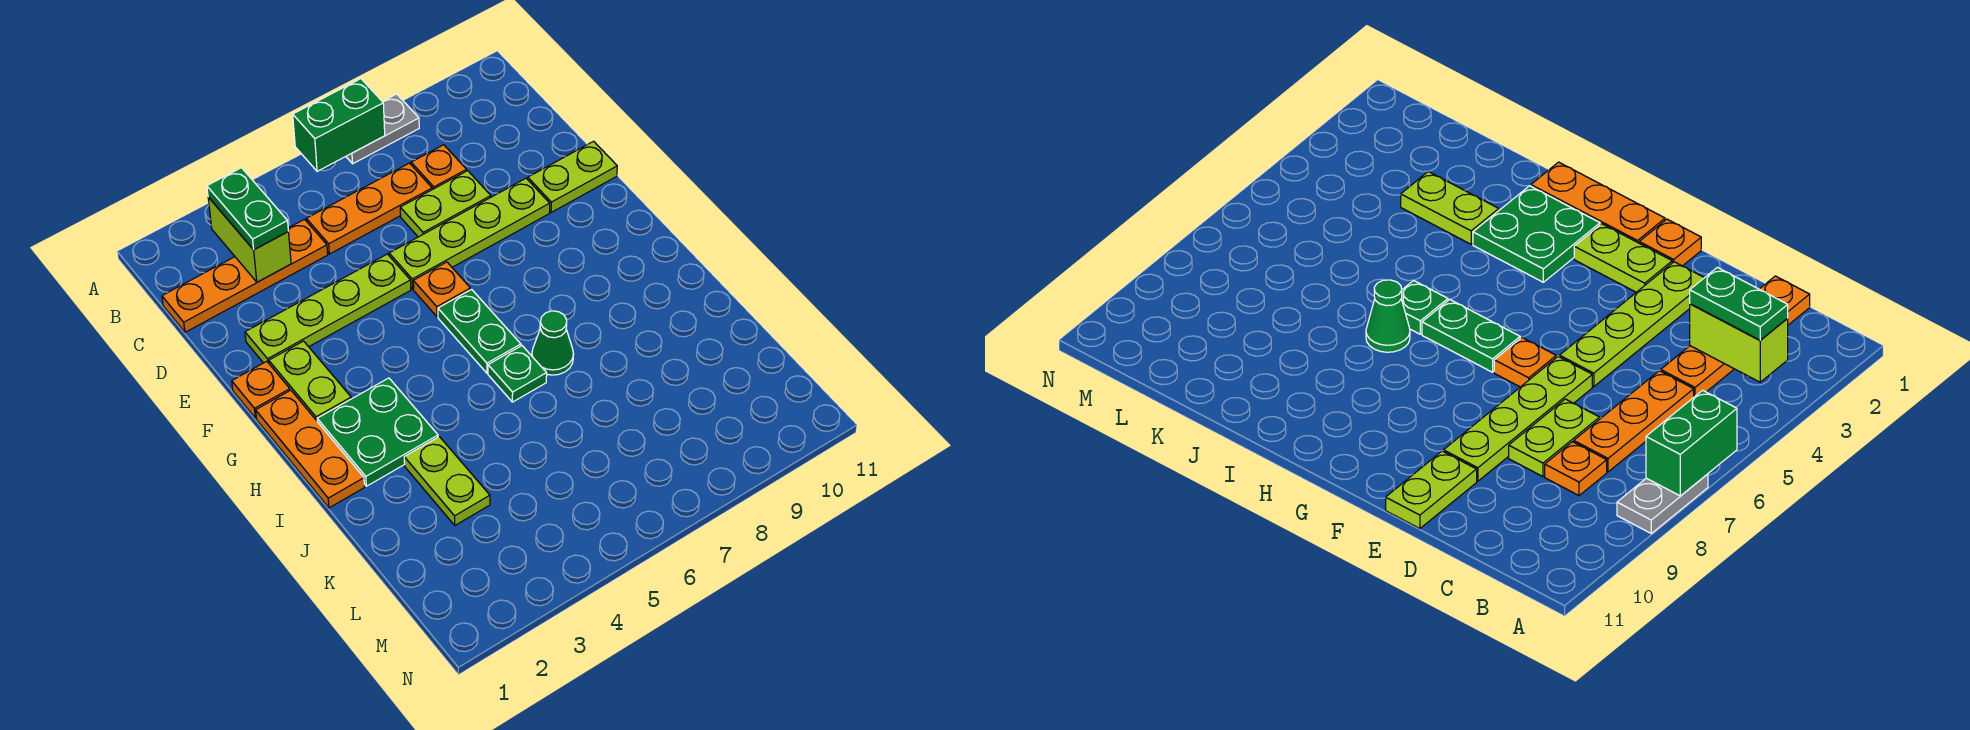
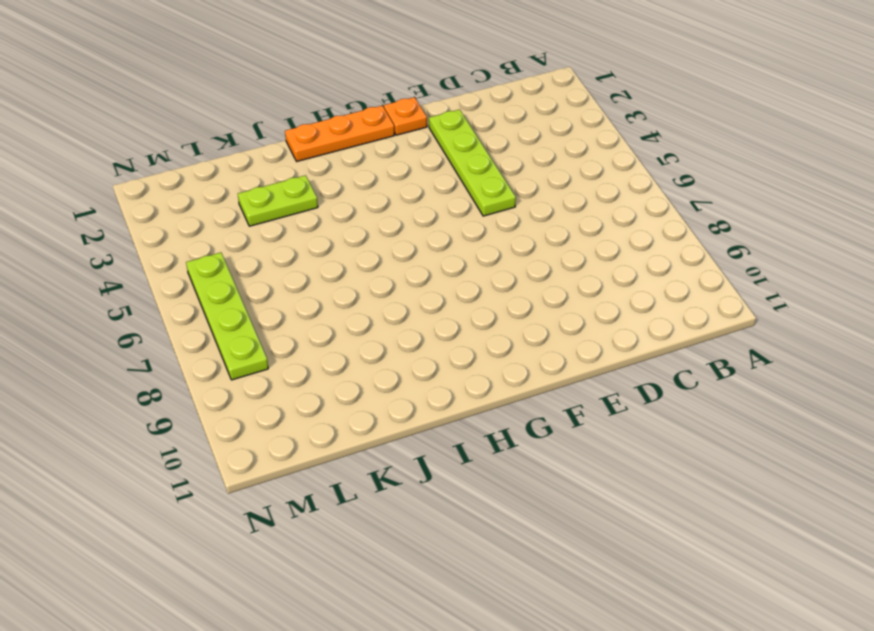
lime plate M5:M8 level 1 -> lime plate E6:E9 level 1
none -> grey plate A7:A8 level 1
none -> orange plate C1:C4 level 1
none -> orange plate C5:C7 level 1

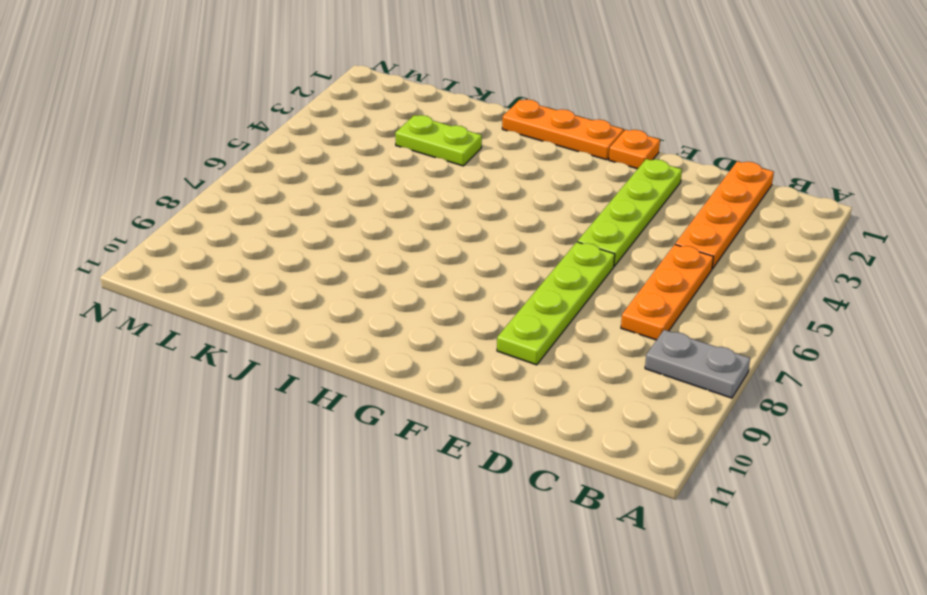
grey plate A8:B8 level 1 -> grey plate A7:A8 level 1
none -> orange plate C8 level 1
none -> lime plate D7:D8 level 1
none -> lime plate E10:E11 level 1

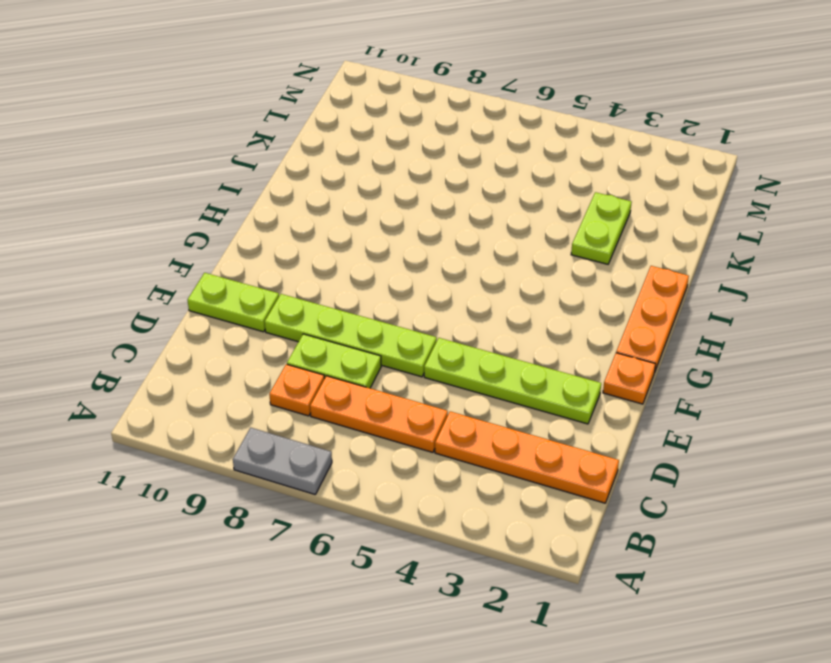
none -> lime plate F2:G2 level 1
none -> orange plate F6 level 1
none -> green plate G6:H6 level 1

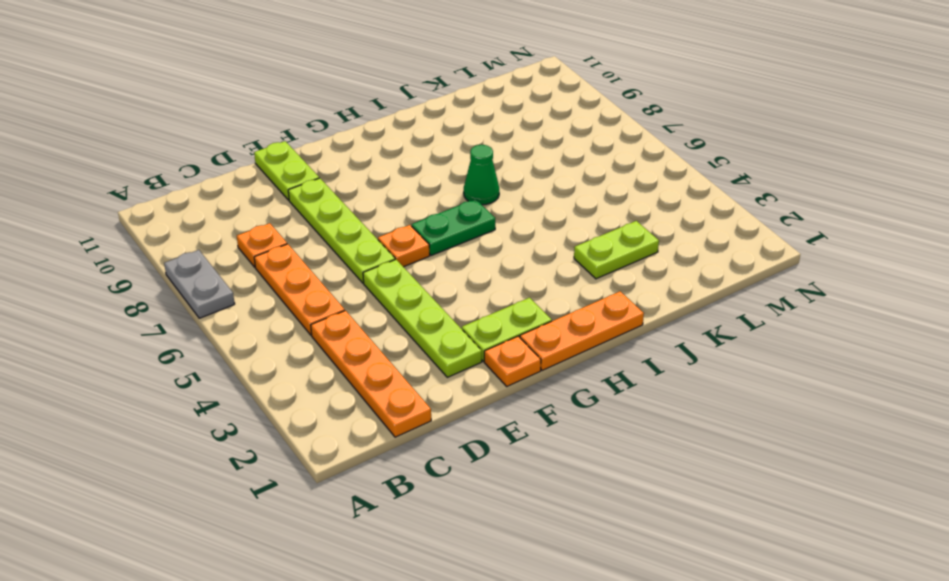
none -> lime plate D7:D8 level 1
none -> green plate H2:I3 level 1
none -> green plate I6 level 1

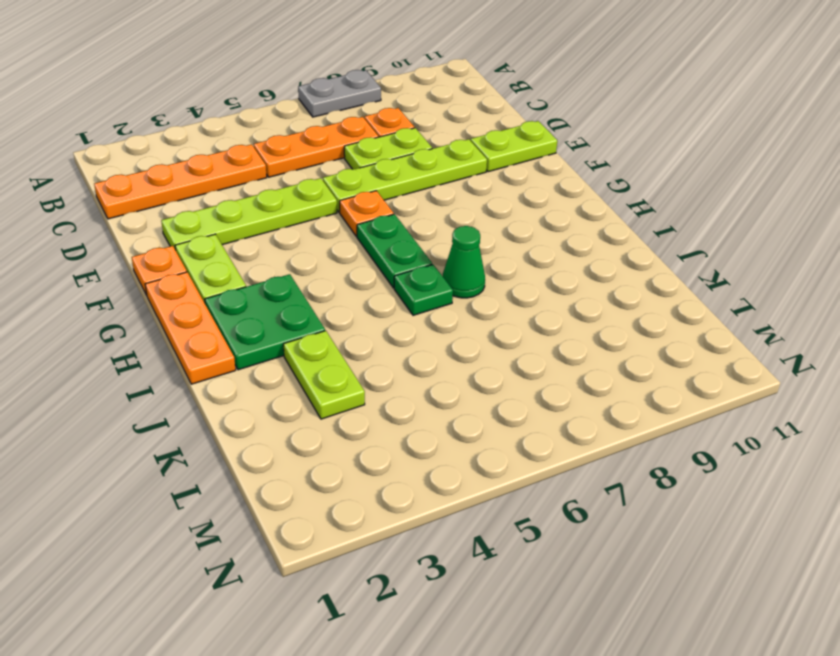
none -> green brick A6:A7 level 2
none -> lime brick B3:C3 level 2
none -> green plate B3:C3 level 3

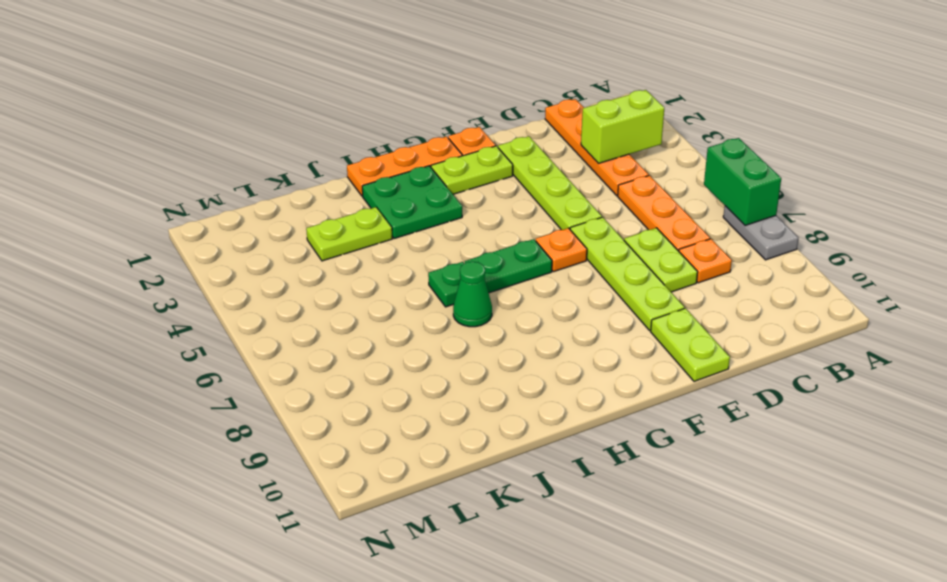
none -> green plate B3:C3 level 3

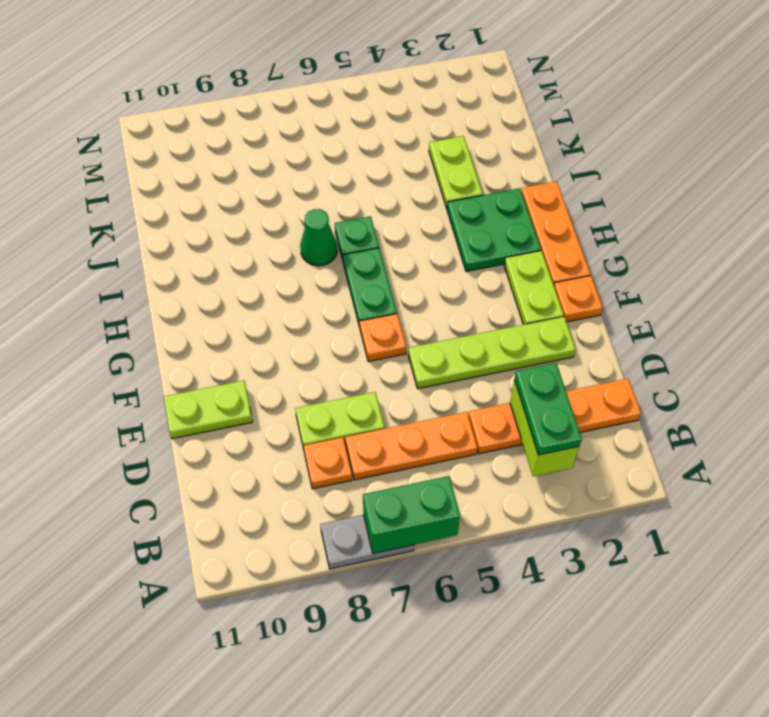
none -> lime plate E6:E9 level 1

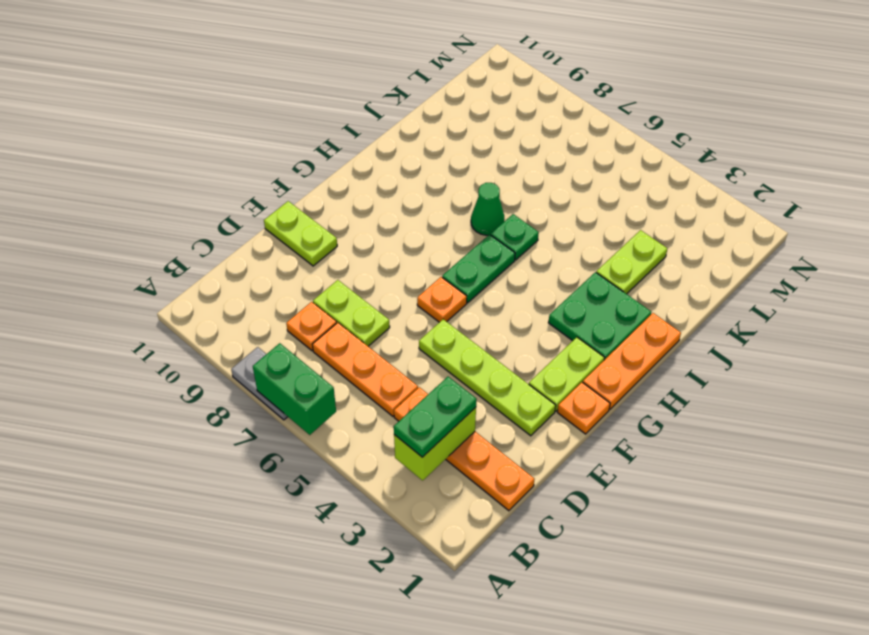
none -> lime plate E6:E9 level 1

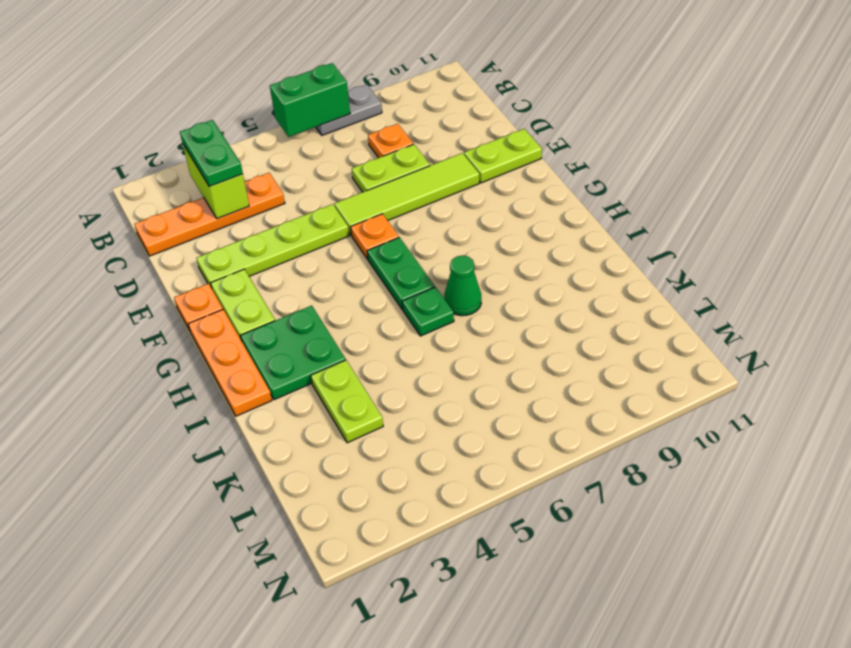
lime tile E6:E9 level 1 -> lime plate E6:E9 level 1
none -> orange plate C5:C7 level 1

